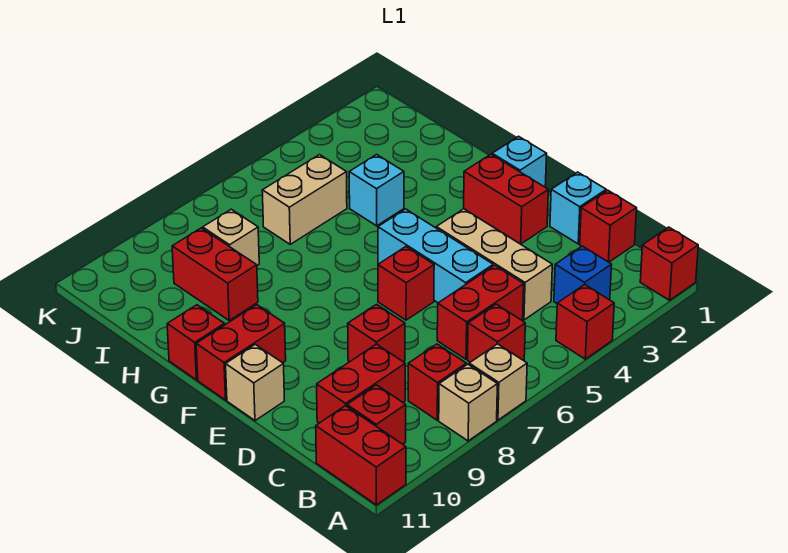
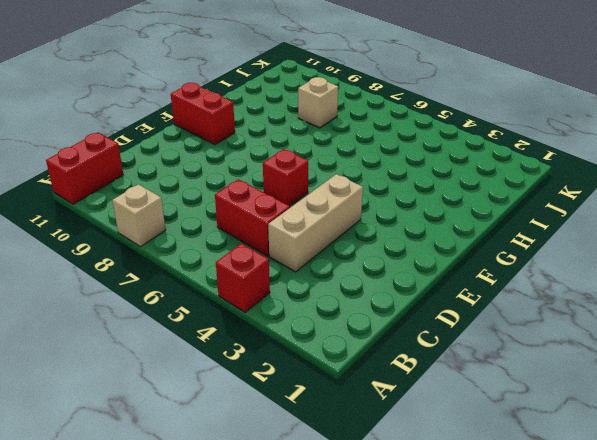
none -> red brick A1 level 1
none -> tan brick A7 level 1
none -> blue brick B3 level 1

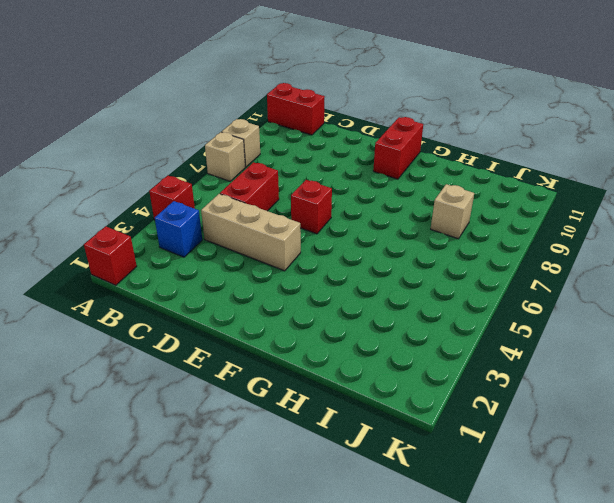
none -> red brick B6 level 1
none -> red brick B8 level 1
none -> red brick B10 level 1

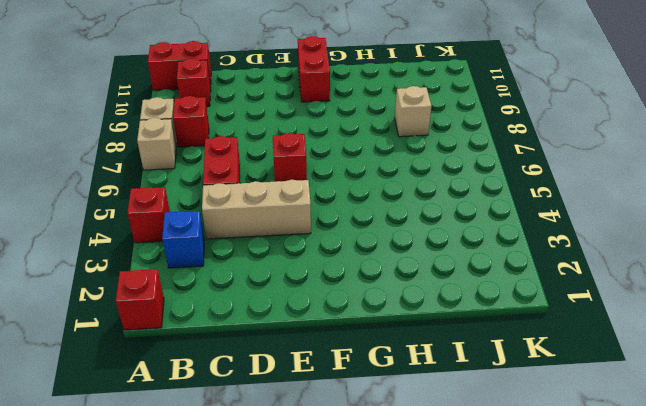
none -> red brick B6 level 1
none -> red brick C1 level 1
none -> red brick C9:C10 level 1

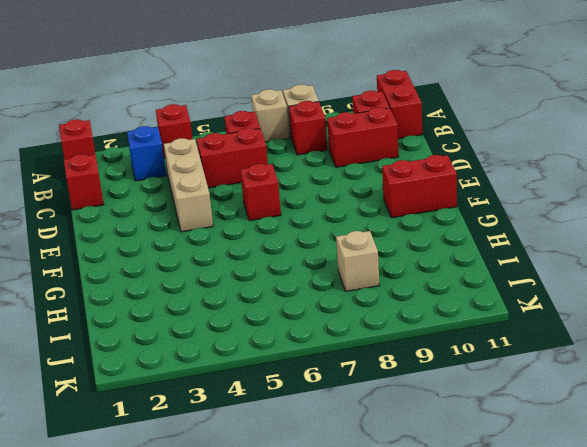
none -> cyan brick D1 level 1
none -> cyan brick D5:F5 level 1
none -> red brick D8 level 1

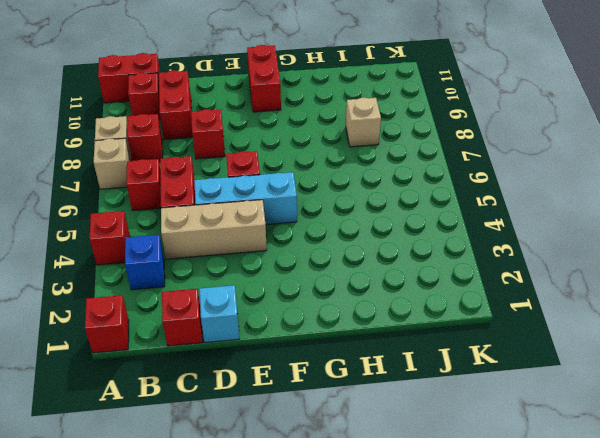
none -> red brick E2:F2 level 1
none -> tan brick E11 level 1
none -> cyan brick F1 level 1

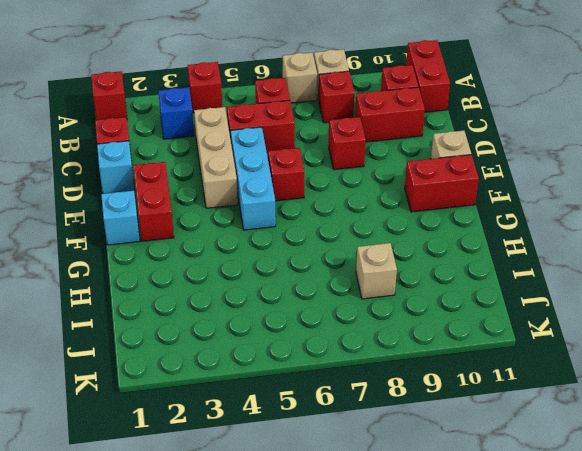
none -> red brick G11 level 1
none -> cyan brick H4 level 1
none -> red brick H9:I9 level 1

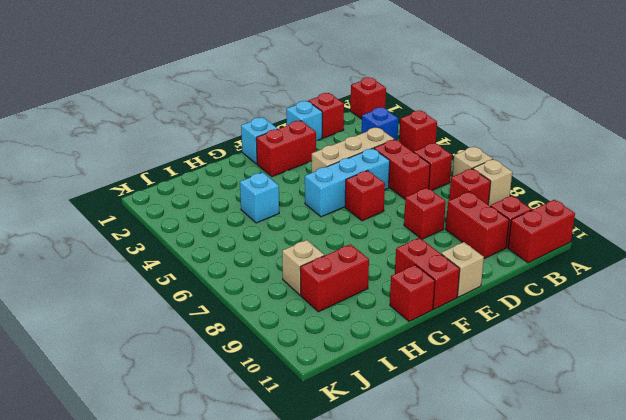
none -> tan brick I5:I6 level 1

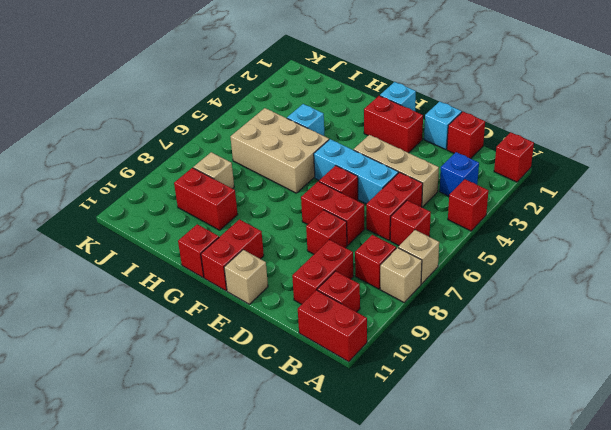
red brick D7:E7 level 1 -> none
tan brick G5:I6 level 1 -> tan brick I5:I6 level 1

